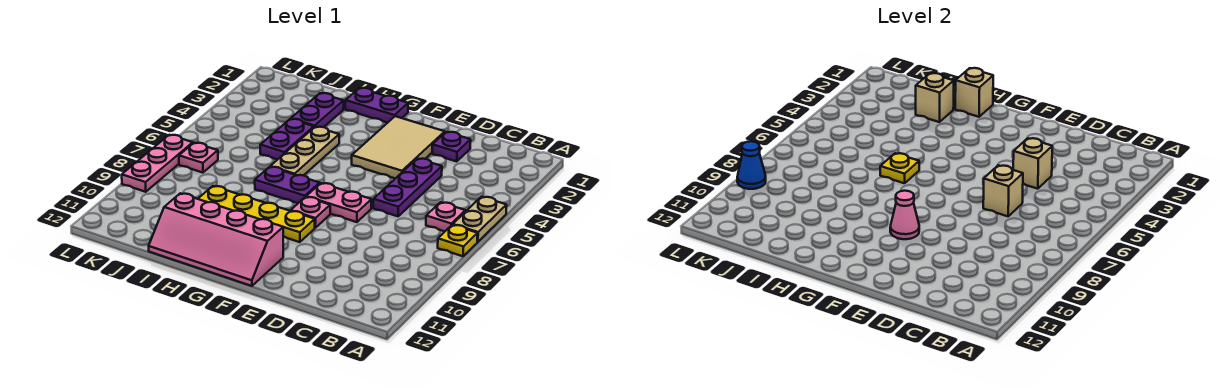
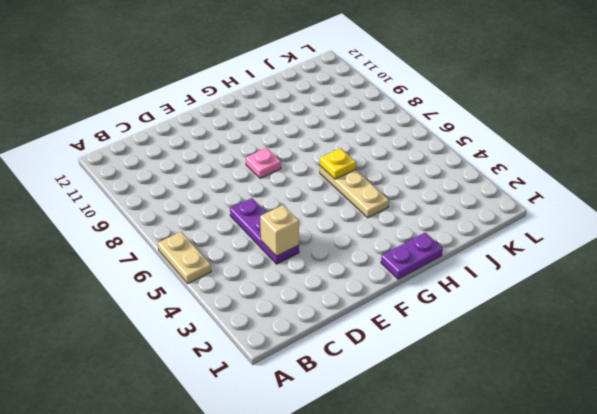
none -> yellow plate A7 level 1
none -> pink plate B6 level 1
none -> purple plate D2 level 1

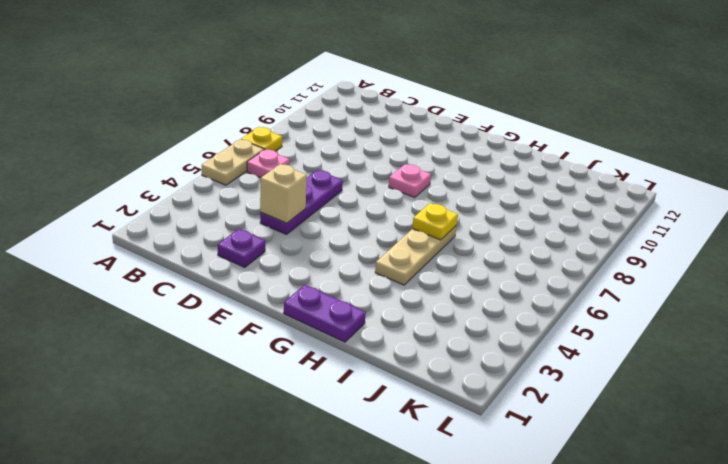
none -> tan tile E2:F4 level 1
none -> pink plate E7:F7 level 1
none -> yellow plate F9:I9 level 1

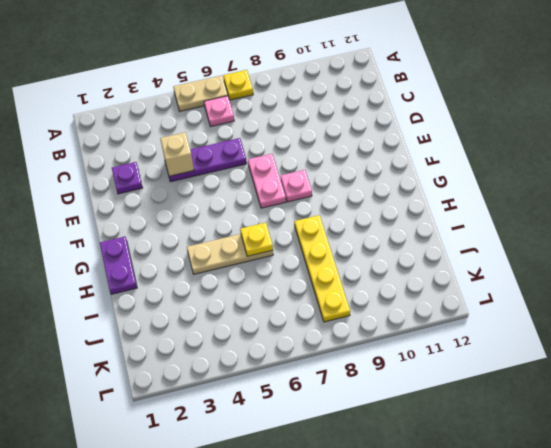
yellow plate H8:K8 level 1 -> yellow plate F9:I9 level 1
none -> tan tile E2:F4 level 1
none -> pink slope F11:I12 level 1 top 11
none -> purple plate G7:H7 level 1

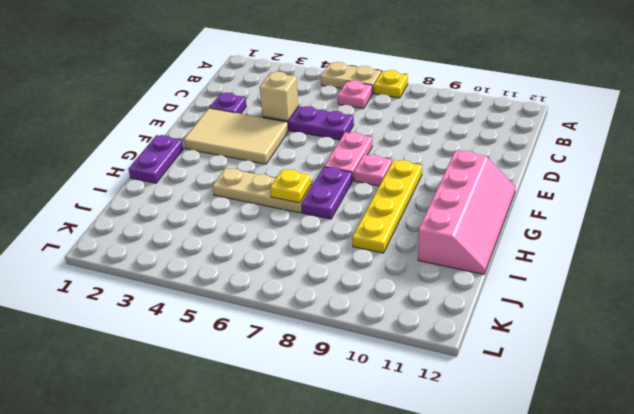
none -> purple plate I2:I3 level 1
none -> purple plate I4:I5 level 1
none -> pink plate K7 level 1

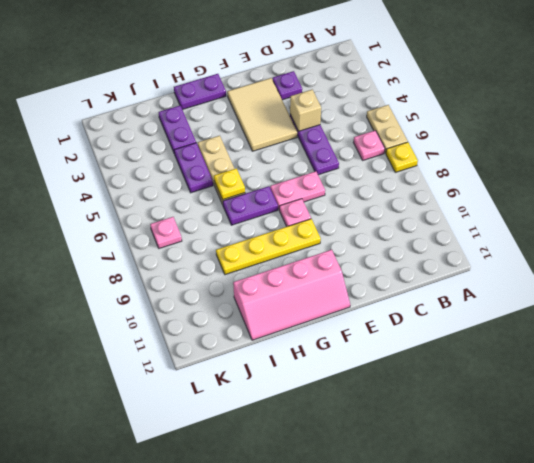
none -> pink plate L7:L9 level 1
none -> tan brick D6 level 2
none -> pink cone F9 level 2

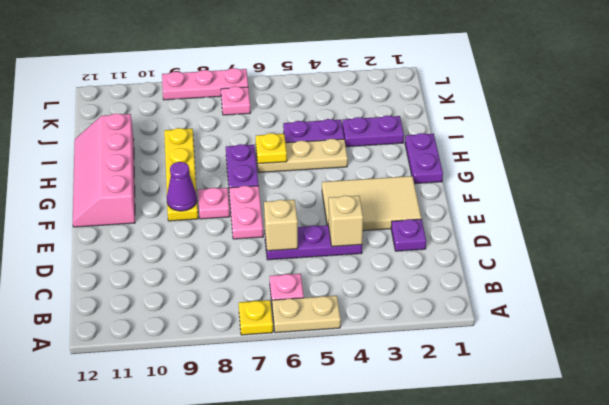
purple cone F9 level 2 -> pink cone F9 level 2
none -> tan brick H1 level 2
none -> tan brick I2 level 2
none -> blue cone L9 level 2

